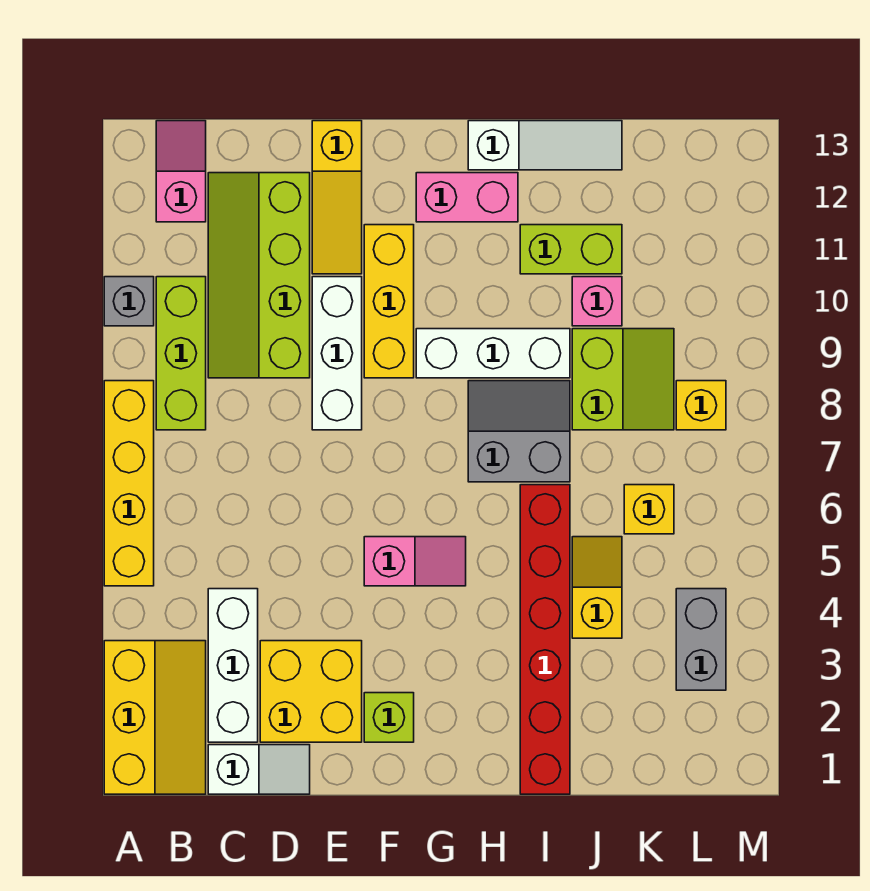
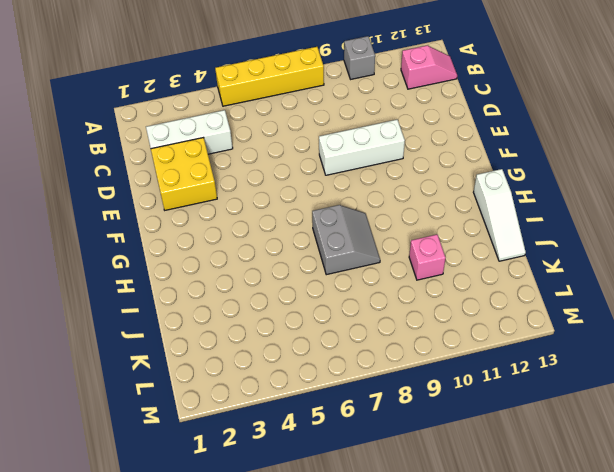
none -> yellow slope A1:B3 level 1 top A
none -> lime brick B8:B10 level 1
none -> white slope C1:D1 level 1 top C

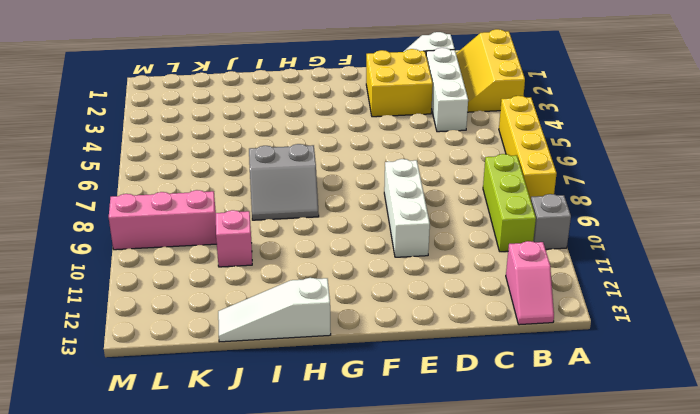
pink brick K9:M9 level 1 -> lime slope J8:K9 level 1 top J
none -> lime slope C9:D12 level 1 top D
none -> yellow slope E11:E13 level 1 top 13
none -> lime brick F2 level 1

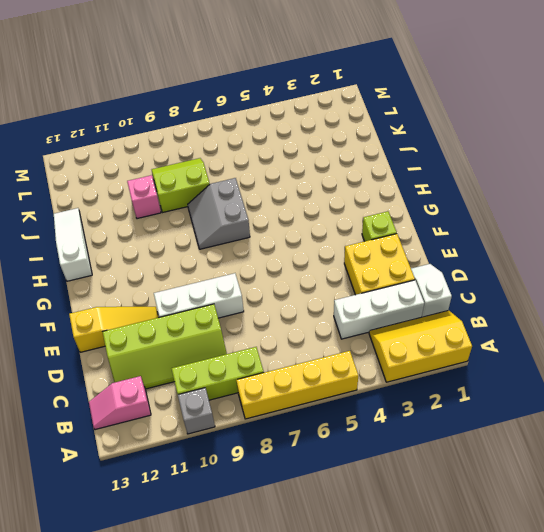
none -> pink slope F5:G5 level 1 top F
none -> yellow brick F9:F11 level 1
none -> white brick G9:I9 level 1

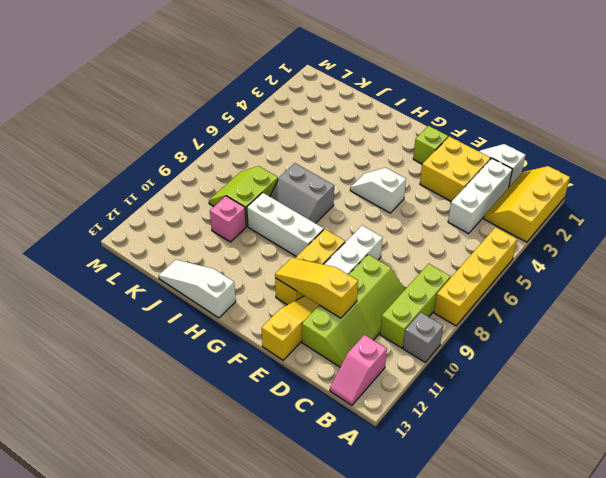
yellow slope D11:F11 level 2 top D -> none
white slope F5:G5 level 1 top F -> pink slope F5:G5 level 1 top F
none -> pink brick G12:H12 level 1
none -> red brick I1:I6 level 1
none -> lime brick I11:J11 level 1

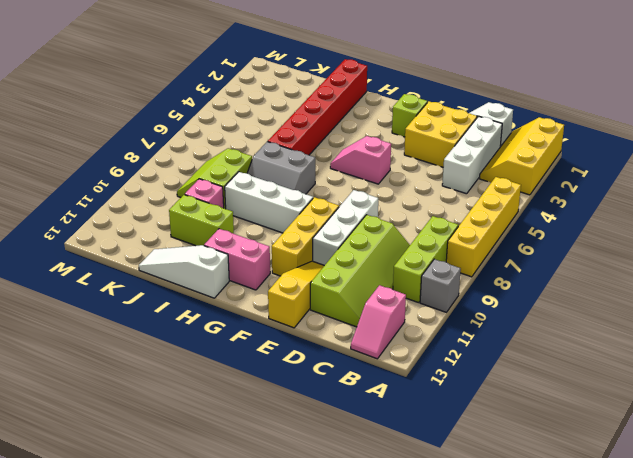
none -> yellow slope J4:J5 level 1 top 4
none -> yellow brick K6 level 1
none -> grey brick L3:L4 level 1

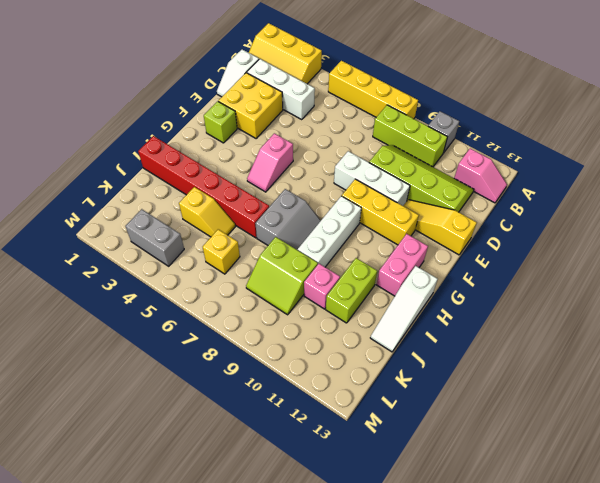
none -> yellow brick L8 level 1

